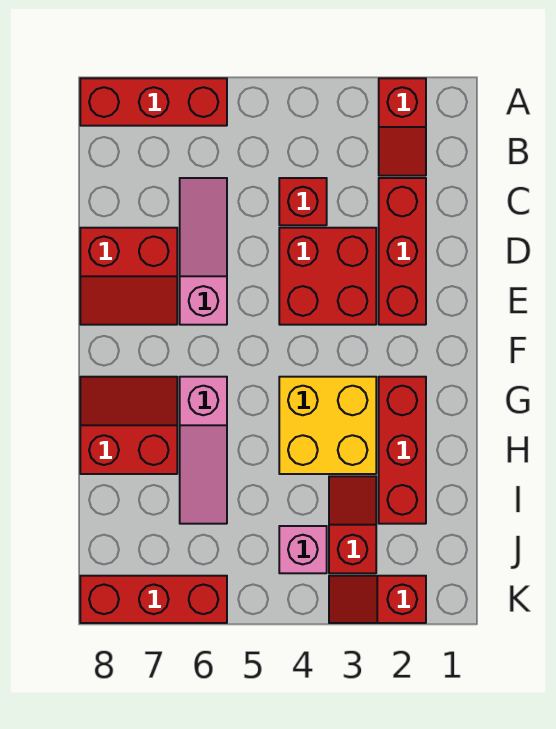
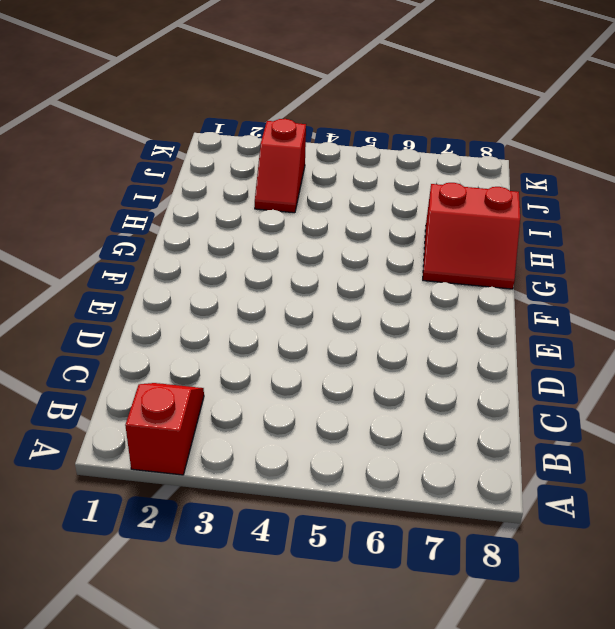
none -> red brick A6:A8 level 1
none -> red brick C2:E2 level 1
none -> red brick C4 level 1

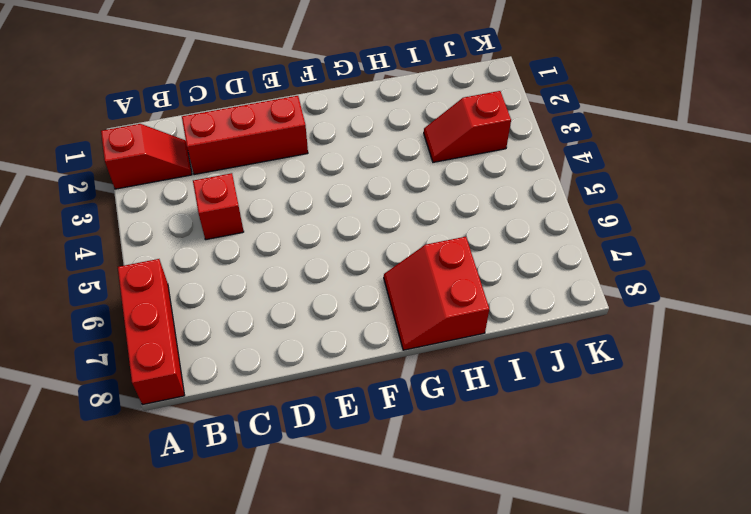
none -> pink slope C6:E6 level 1 top E
none -> red brick D3:E4 level 1
none -> red slope D7:E8 level 1 top D

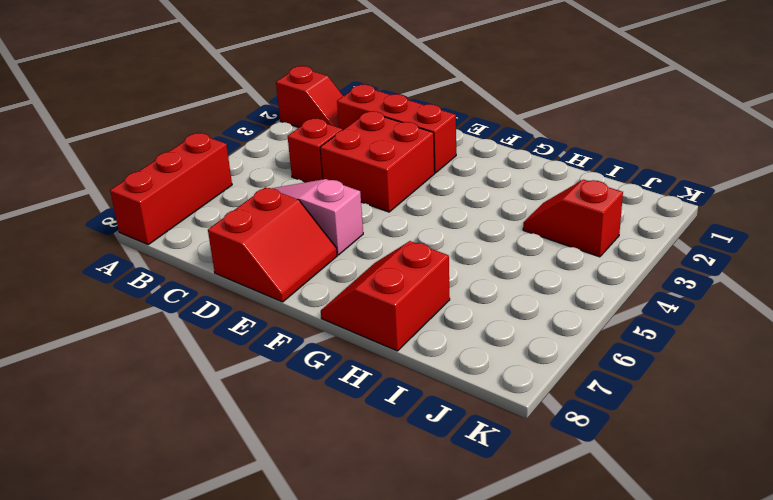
none -> red brick G2:I2 level 1
none -> yellow brick G3:H4 level 1
none -> pink slope G6:I6 level 1 top G

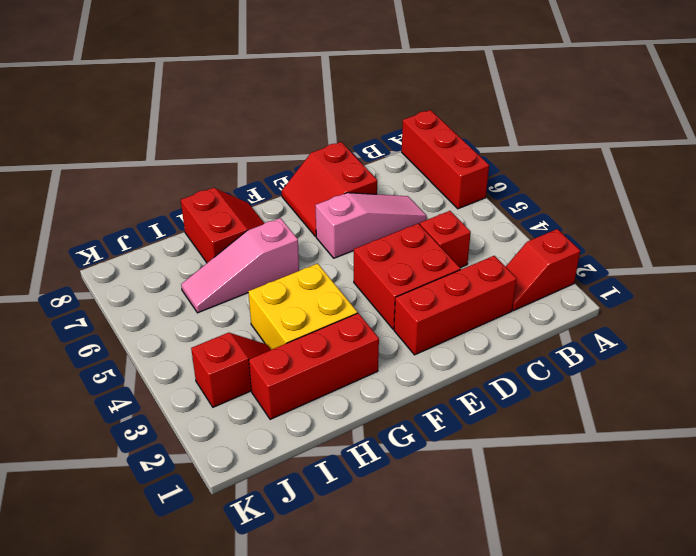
none -> pink brick J4 level 1
none -> red slope K2:K3 level 1 top 2
none -> red brick K6:K8 level 1

